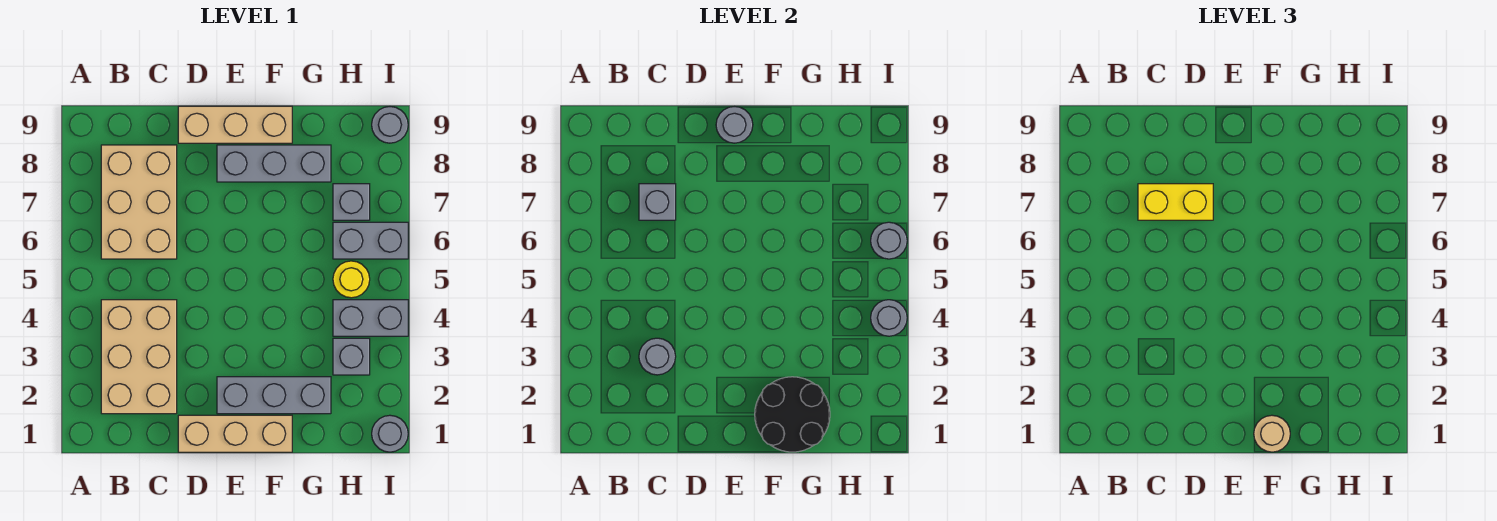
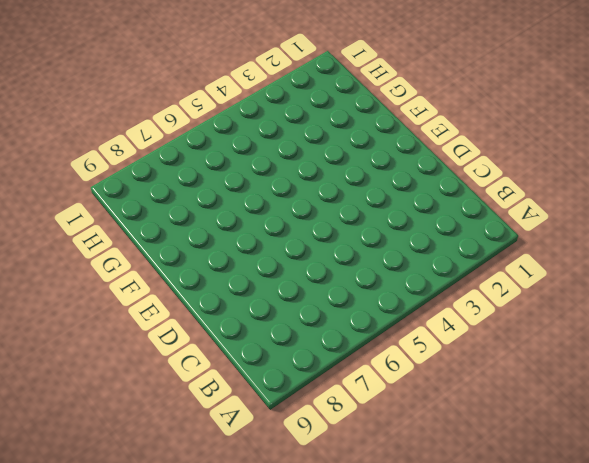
none -> tan brick B2:C4 level 1
none -> tan brick B6:C8 level 1
none -> tan brick D1:F1 level 1

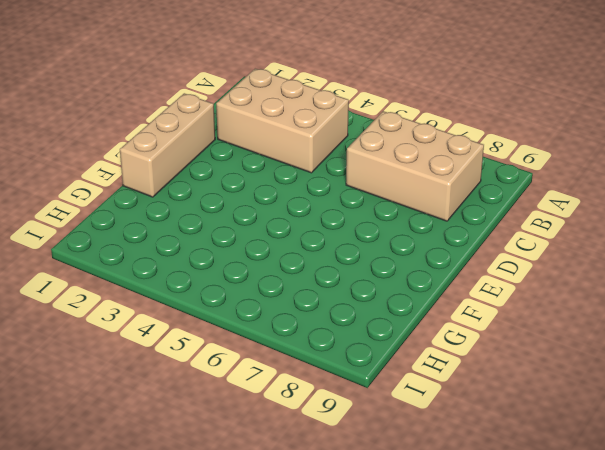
none -> tan brick D9:F9 level 1
none -> grey brick E2:G2 level 1
none -> grey brick E8:G8 level 1

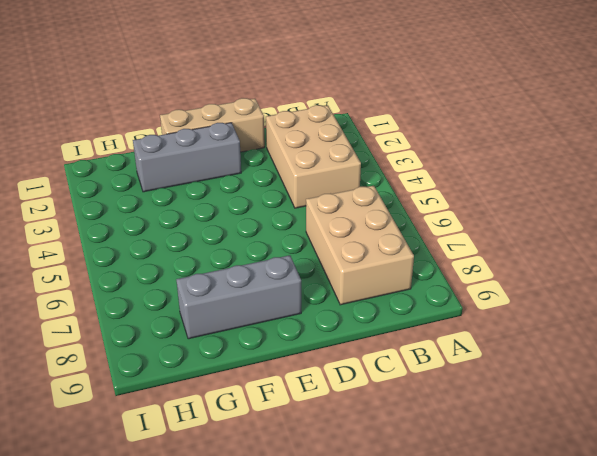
none -> tan brick D9:F9 level 1
none -> grey brick H3 level 1
none -> grey brick H4:I4 level 1

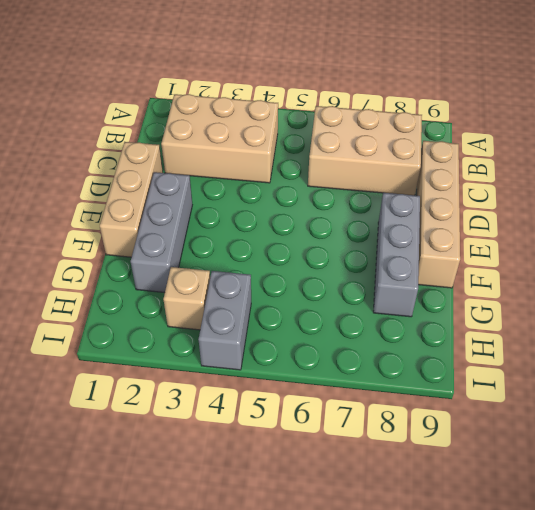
tan brick C9:F9 level 1 -> tan brick D9:F9 level 1
tan brick H3 level 1 -> grey brick H3 level 1
none -> yellow round brick H5 level 1
none -> grey brick H6:I6 level 1
none -> grey brick H7 level 1

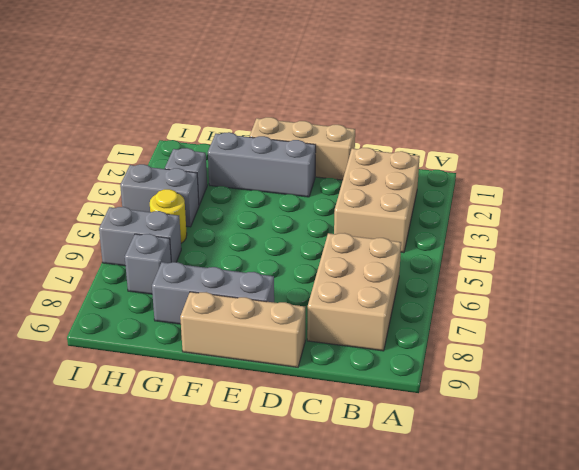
none -> grey round brick I1 level 1
none -> grey round brick I9 level 1
none -> grey round brick C3 level 2

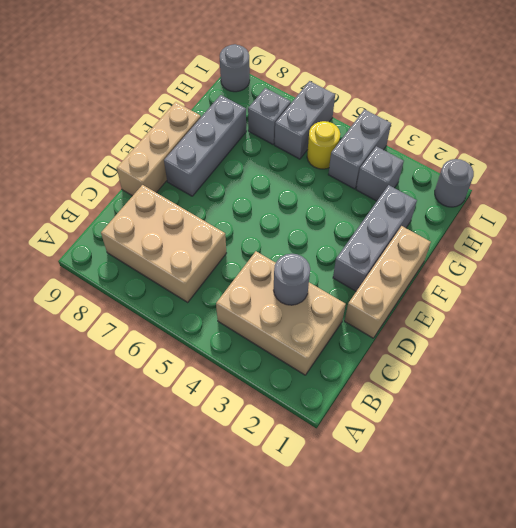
none -> grey brick C7 level 2
none -> grey round brick E9 level 2
none -> black round brick F1:G2 level 2

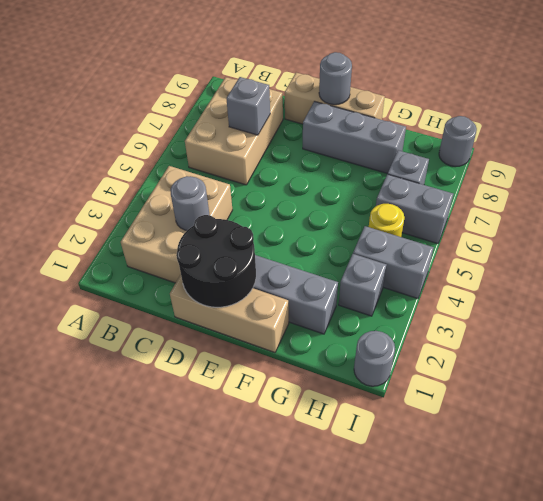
black round brick D1:E2 level 2 -> black round brick F1:G2 level 2
none -> grey round brick I4 level 2
none -> grey round brick I6 level 2
none -> yellow brick C7:D7 level 3

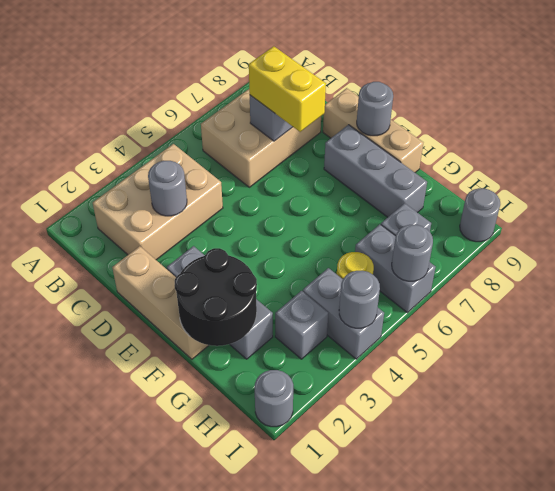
none -> tan round brick F1 level 3

